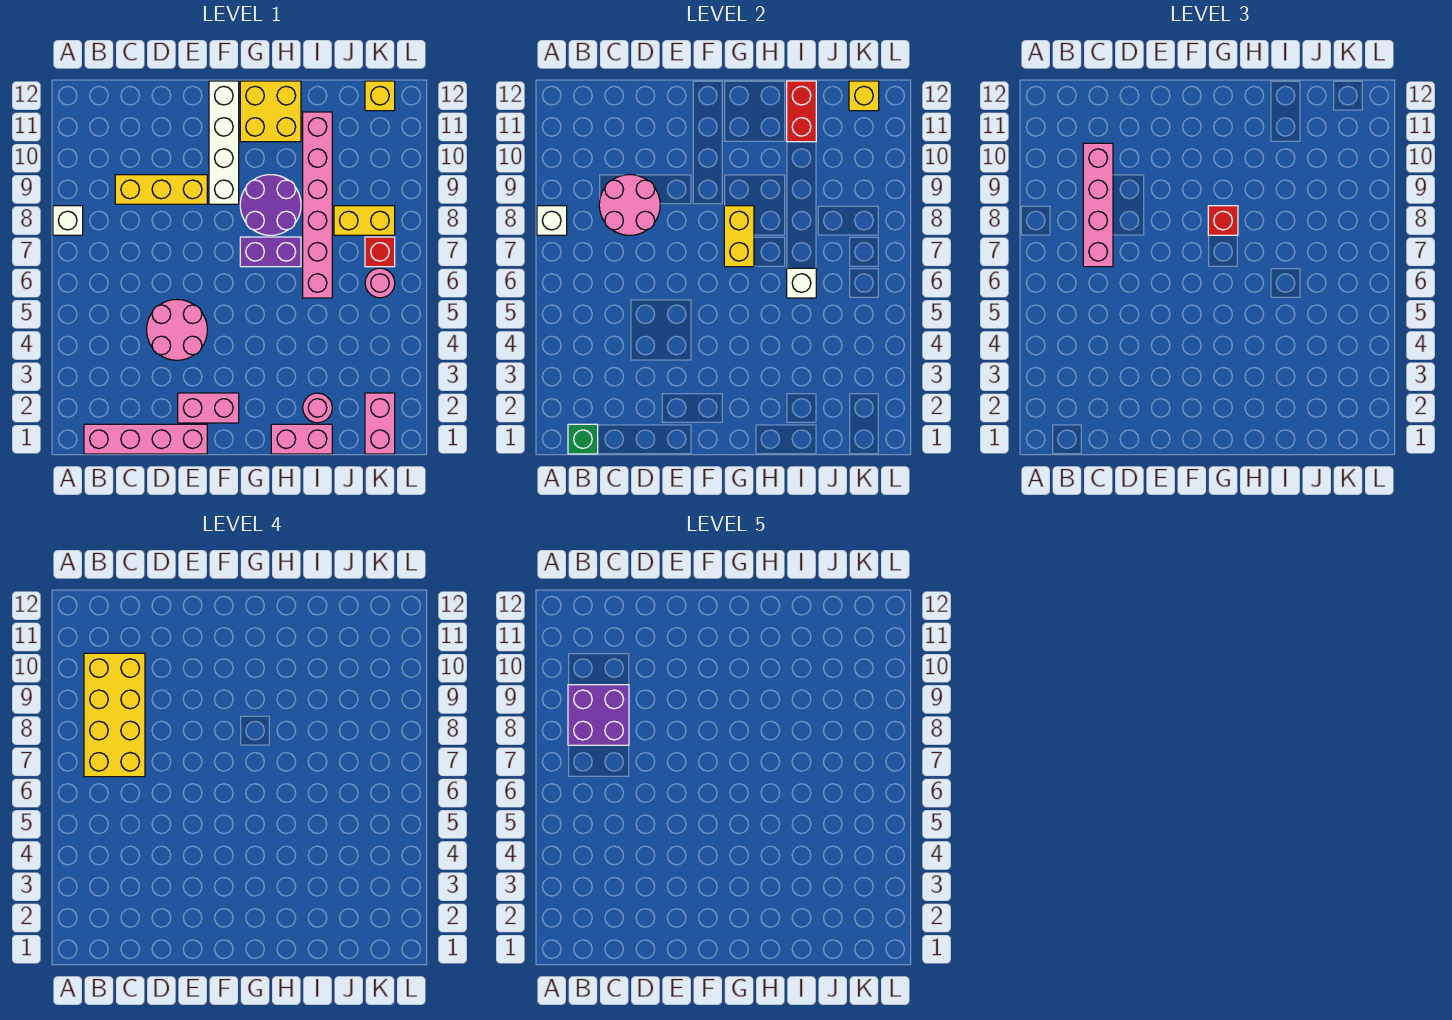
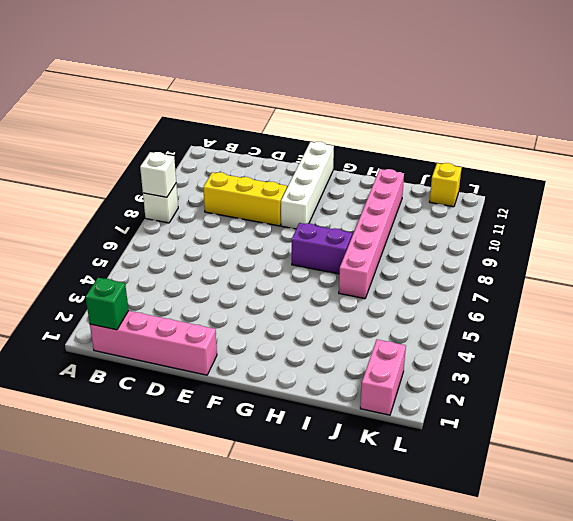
none -> pink round brick D4:E5 level 1
none -> pink brick E2:F2 level 1
none -> purple round brick G8:H9 level 1

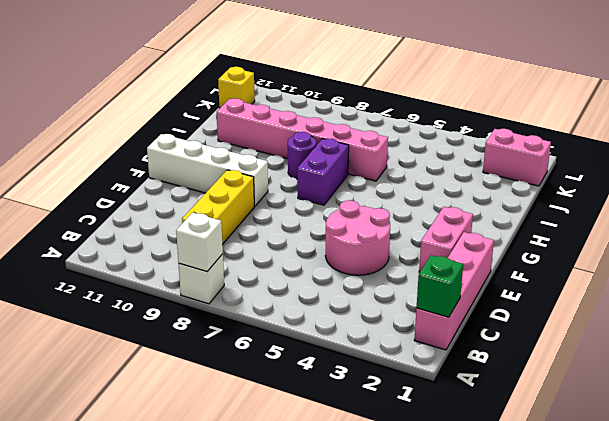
purple round brick H8 level 1 -> purple round brick G8:H9 level 1
none -> yellow brick G11:H12 level 1
none -> pink brick H1:I1 level 1
none -> pink round brick I2 level 1

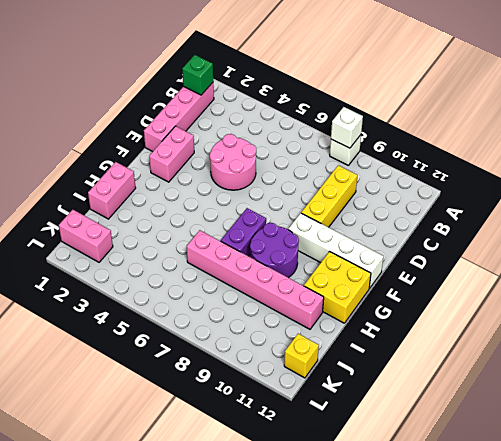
none -> pink round brick I2 level 1
none -> yellow brick J8:K8 level 1
none -> pink round brick K6 level 1

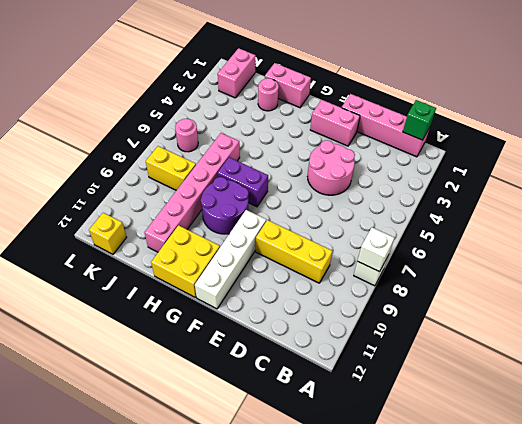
none -> red brick K7 level 1
none -> pink round brick C8:D9 level 2
none -> yellow brick G7:G8 level 2

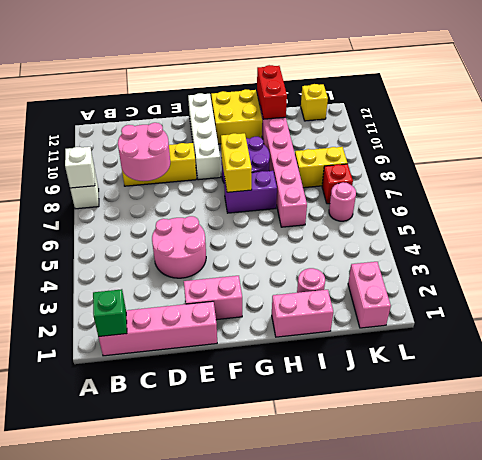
none -> white brick I6 level 2
none -> yellow brick K12 level 2
none -> pink brick C7:C10 level 3

